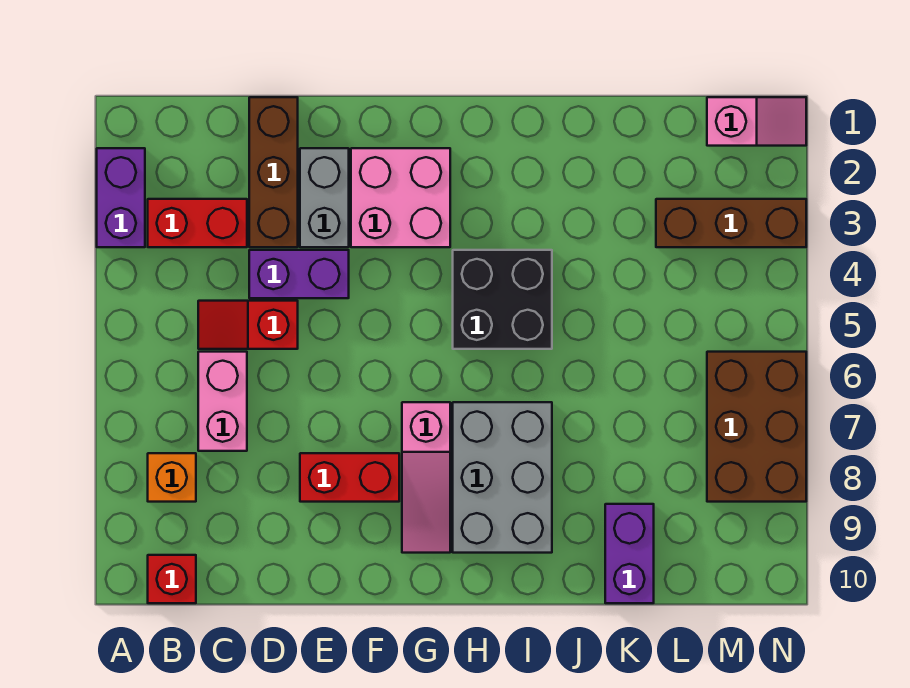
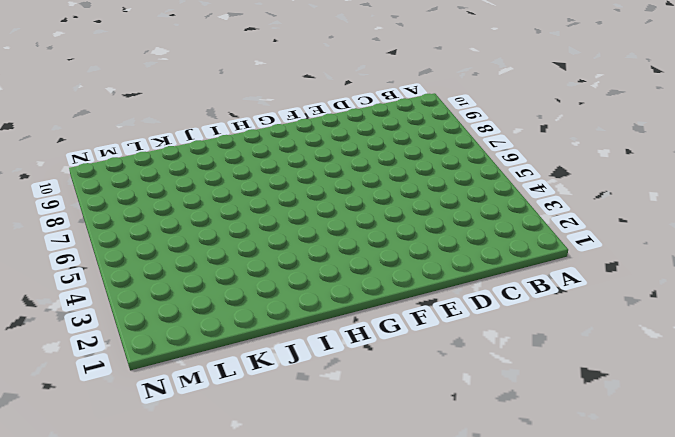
none -> purple brick A2:A3 level 1
none -> red brick B3:C3 level 1
none -> orange brick B8 level 1

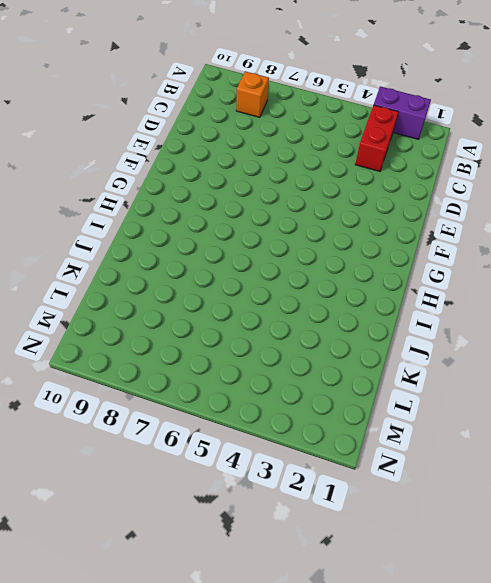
none -> red brick B10 level 1
none -> red slope C5:D5 level 1 top D
none -> pink brick C6:C7 level 1

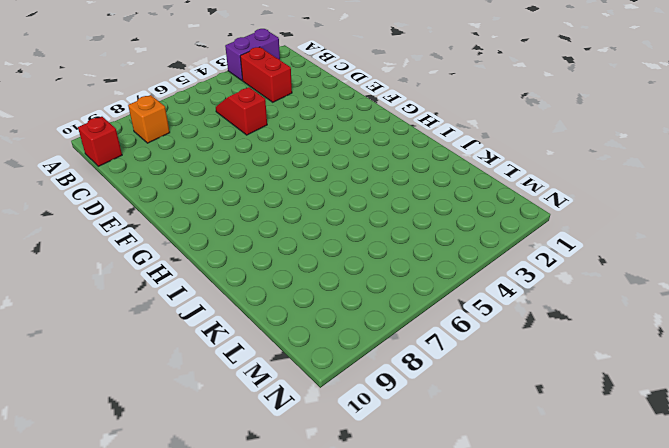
none -> pink brick C6:C7 level 1
none -> brown brick D1:D3 level 1
none -> purple brick D4:E4 level 1

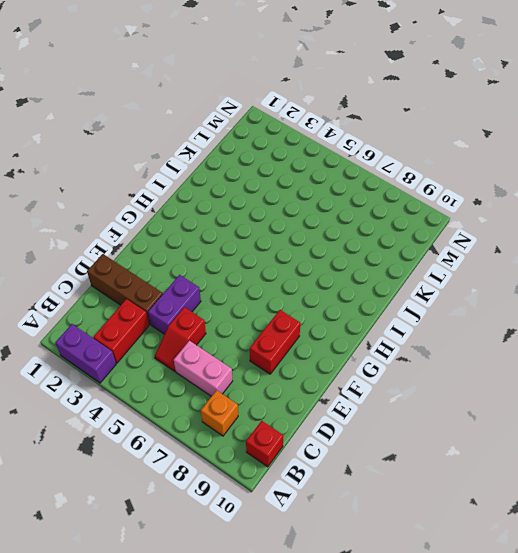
none -> grey brick E2:E3 level 1
none -> pink brick F2:G3 level 1
none -> pink slope G7:G9 level 1 top 7

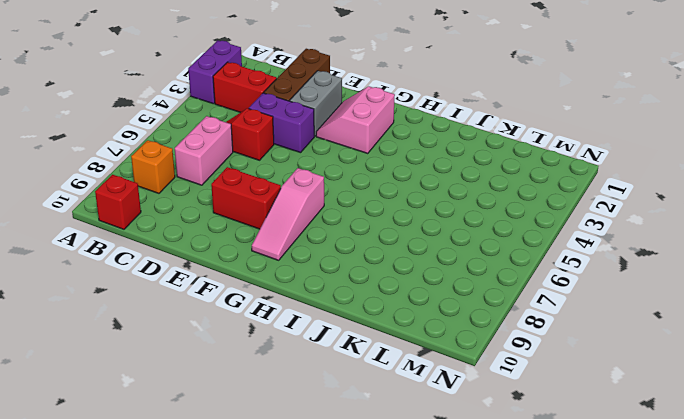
pink slope F2:G3 level 1 top G -> pink brick F2:G3 level 1
none -> black brick H4:I5 level 1
none -> grey brick H7:I9 level 1
none -> purple brick K9:K10 level 1

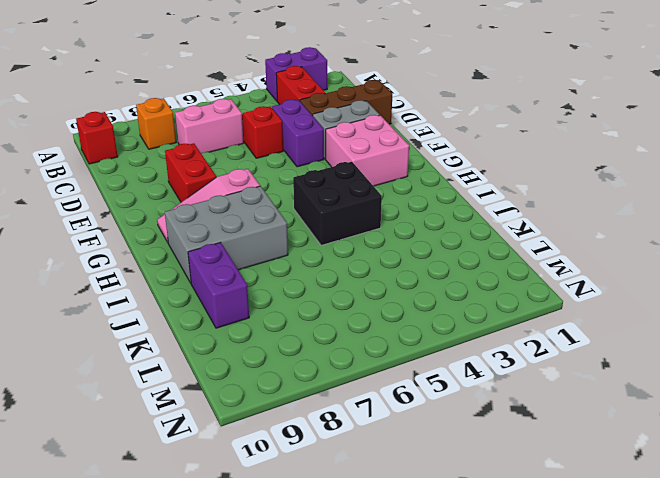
purple brick J9:K9 level 1 -> purple brick K9:K10 level 1
none -> brown brick L3:N3 level 1
none -> pink slope M1:N1 level 1 top M
none -> brown brick M6:N8 level 1

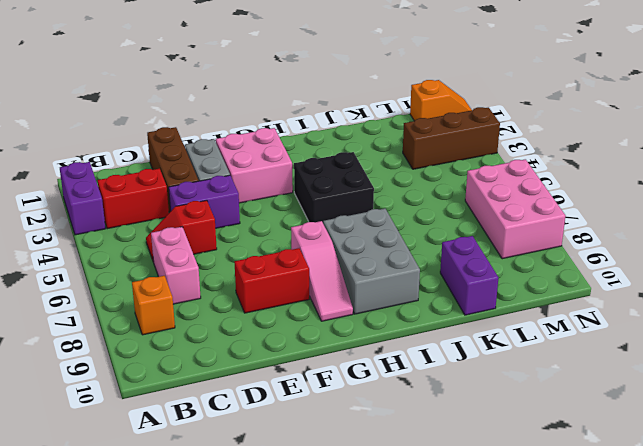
orange slope M1:N1 level 1 top M -> pink slope M1:N1 level 1 top M
pink brick M6:N8 level 1 -> brown brick M6:N8 level 1
none -> red brick B10 level 1

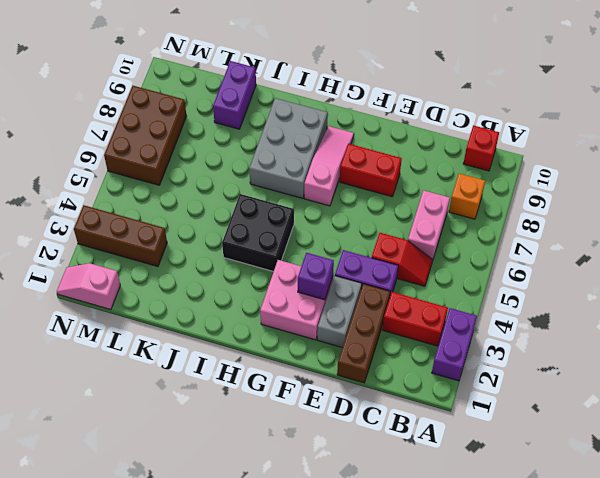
purple brick F3 level 2 -> none

